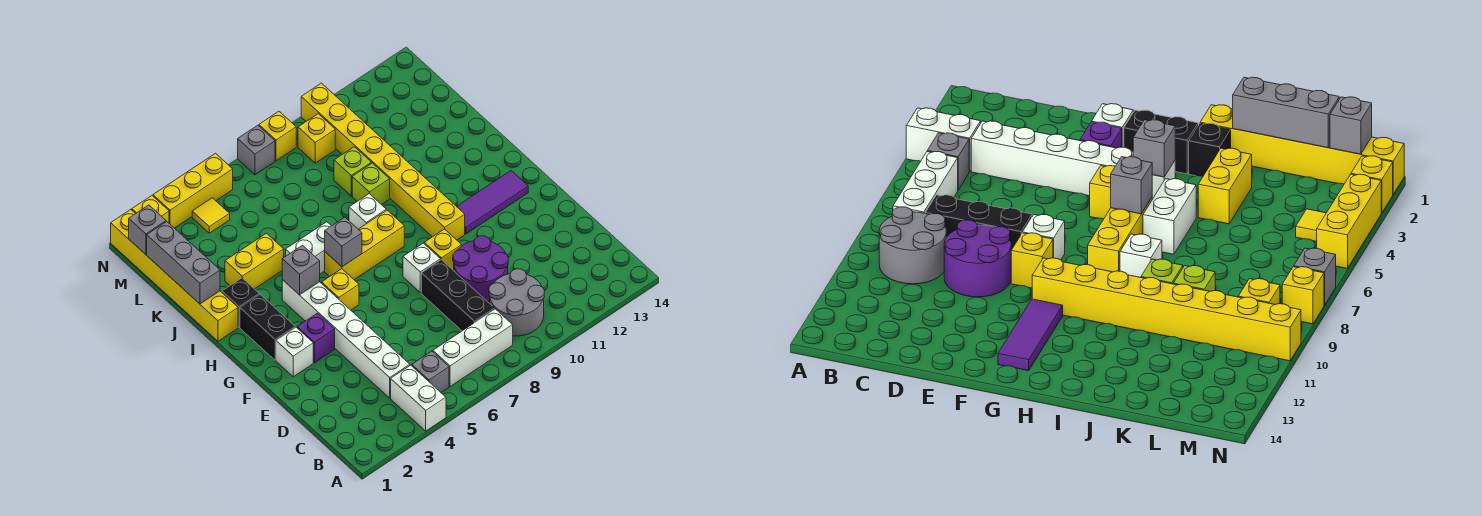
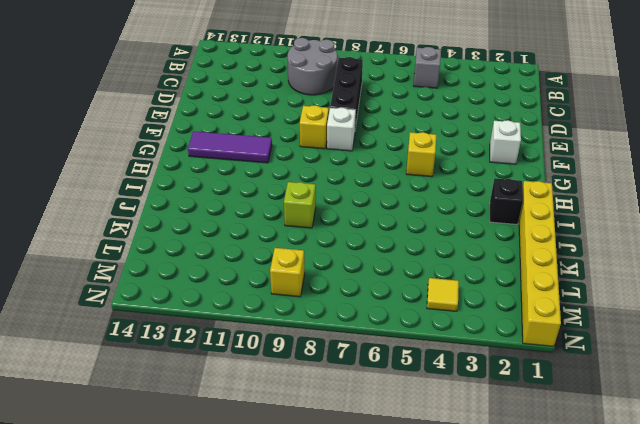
none -> white brick A4:B4 level 1
none -> white brick B6:B8 level 1
none -> white brick C4:H4 level 1
none -> purple round brick D9:E10 level 1

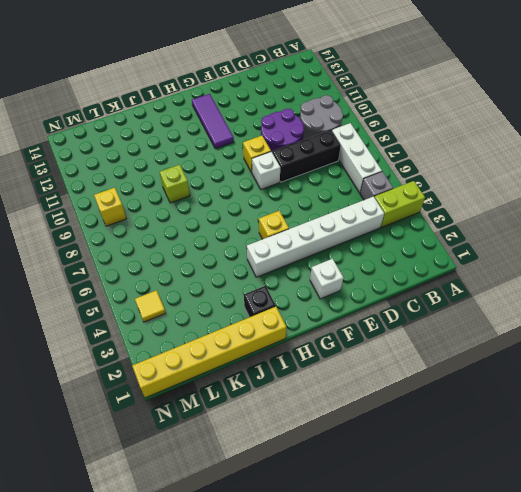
lime brick A4:B4 level 1 -> white brick A4:B4 level 1
none -> purple brick F3 level 1
none -> black brick G2:H2 level 1
none -> yellow brick G10:N10 level 1
none -> yellow brick H6:H8 level 1

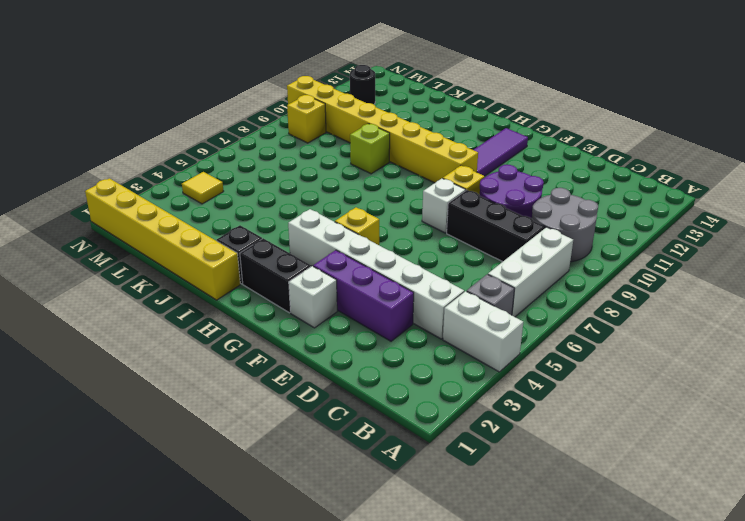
purple brick D3:F3 level 1 -> purple brick F3 level 1
black round brick M12 level 1 -> none
none -> yellow brick H6:H8 level 1
none -> white brick I5:I6 level 1
none -> white brick I8 level 1
none -> yellow brick J3:J4 level 1

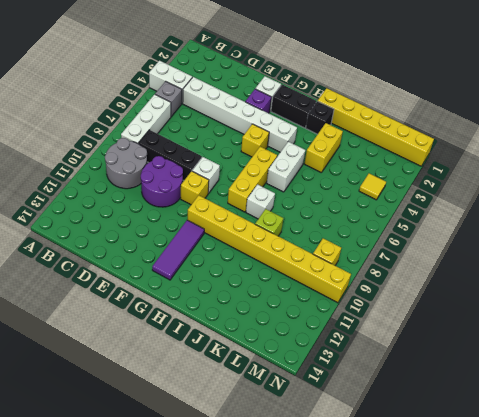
none -> lime brick K9 level 1
none -> yellow brick N2 level 1
none -> yellow brick N3:N5 level 1
none -> grey brick N7 level 1

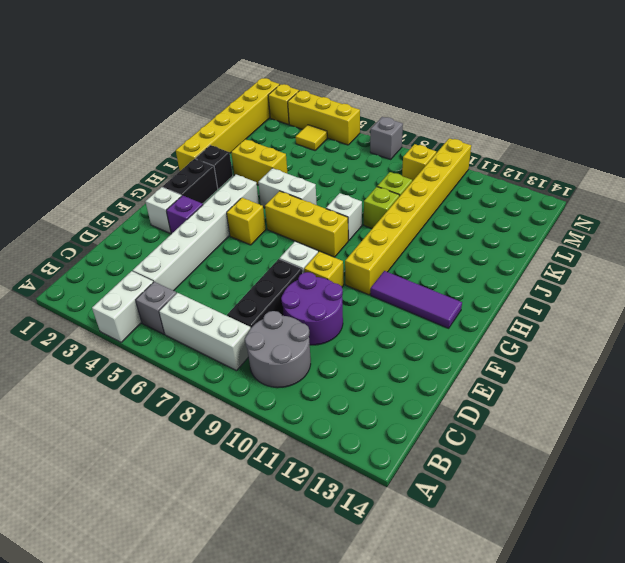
none -> yellow brick N8 level 1
none -> grey brick H4 level 2
none -> grey brick H6 level 2
none -> grey brick J1:L1 level 2

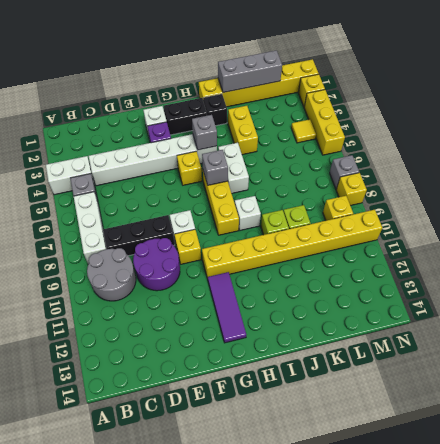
none -> grey brick M1 level 2

